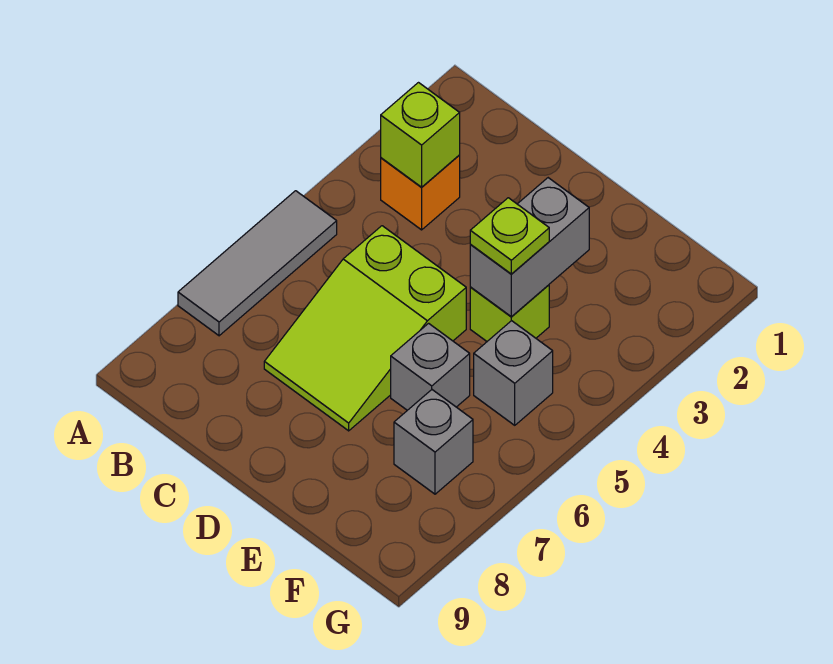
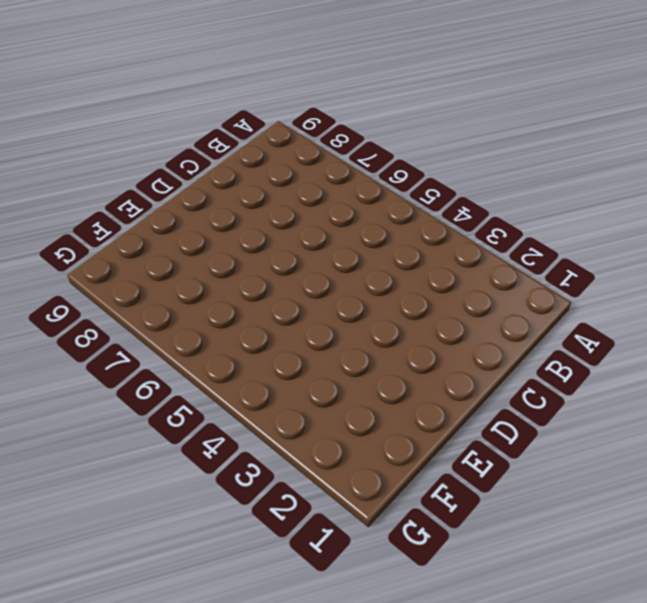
none -> grey tile A5:A7 level 1
none -> orange brick B3 level 1

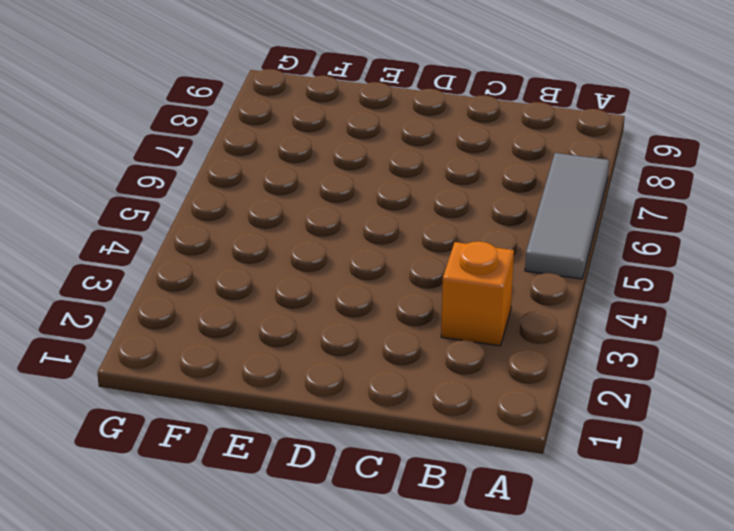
none -> lime slope C5:D7 level 1 top 5
none -> lime brick E4 level 1

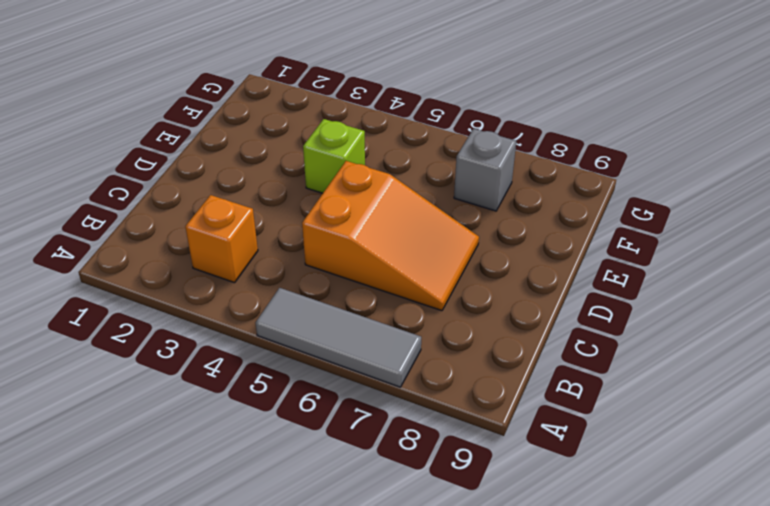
orange slope C5:D7 level 1 top 5 -> lime slope C5:D7 level 1 top 5
none -> grey brick E6 level 1
none -> grey brick F5 level 1

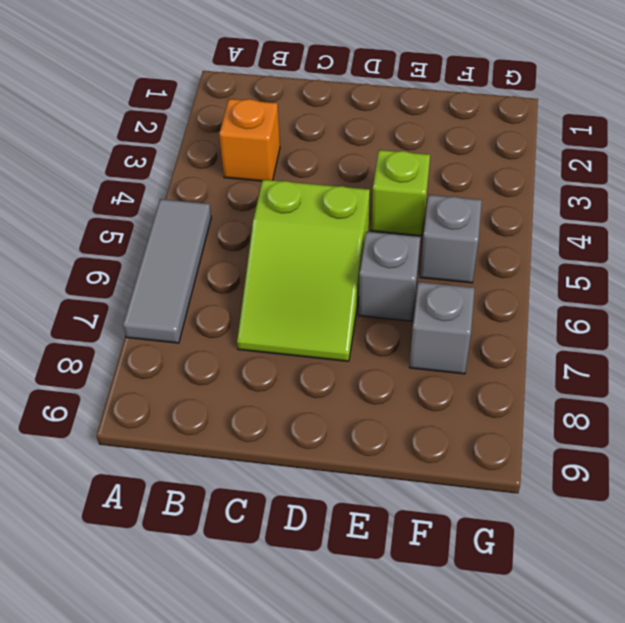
none -> lime brick B3 level 2
none -> grey brick E3:E4 level 2

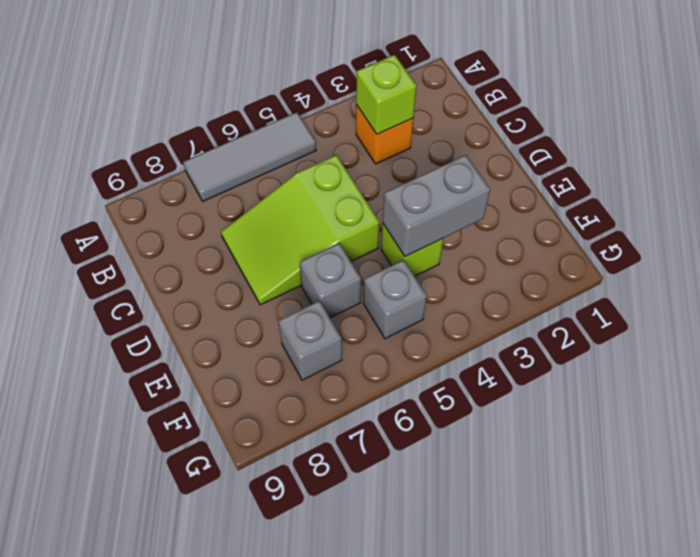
none -> lime plate E4 level 3

